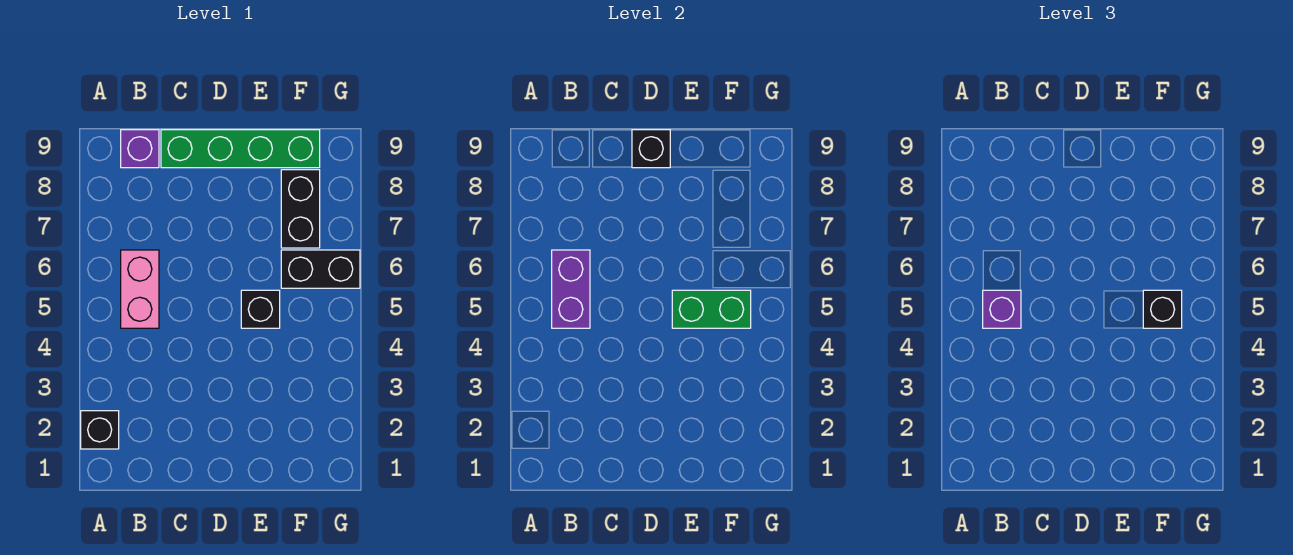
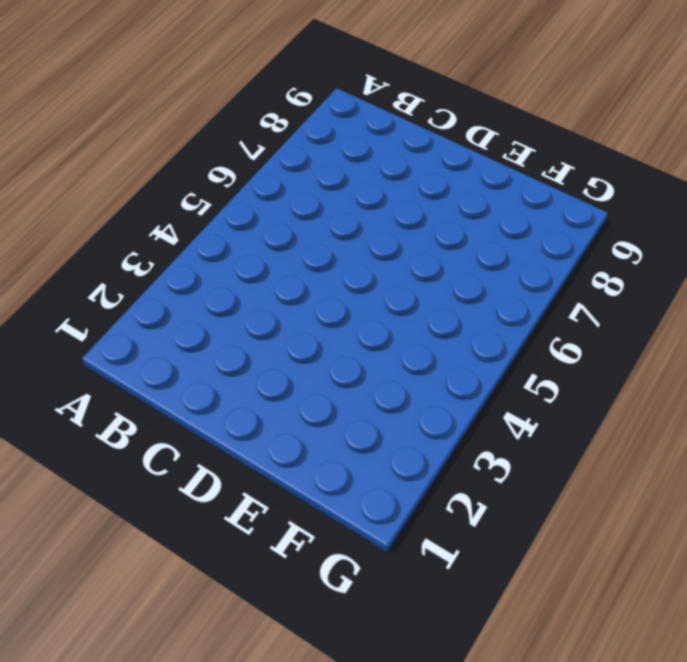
none -> black brick A2 level 1
none -> pink brick B5:B6 level 1
none -> purple brick B9 level 1

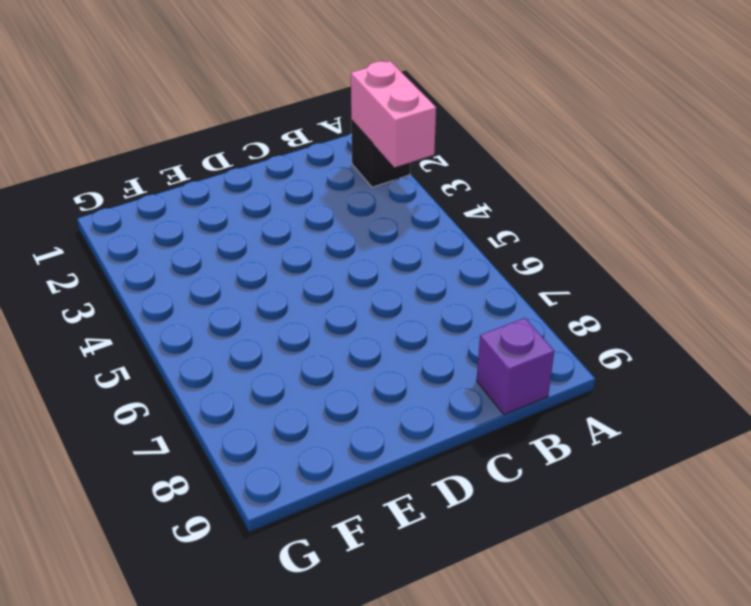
pink brick A2:A3 level 2 -> pink brick B5:B6 level 1
none -> green brick C9:F9 level 1
none -> black brick E5 level 1
none -> black brick F6:G6 level 1

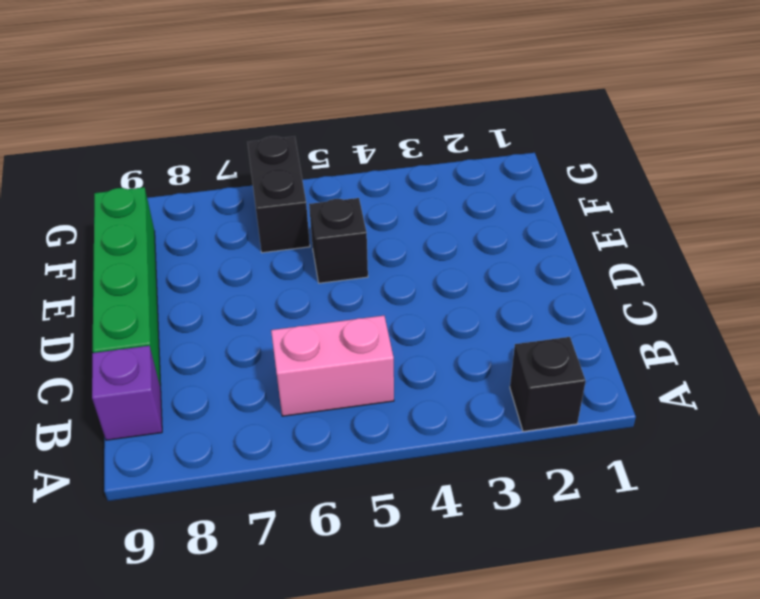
none -> black brick F7:F8 level 1
none -> purple brick B5:B6 level 2
none -> black brick D9 level 2

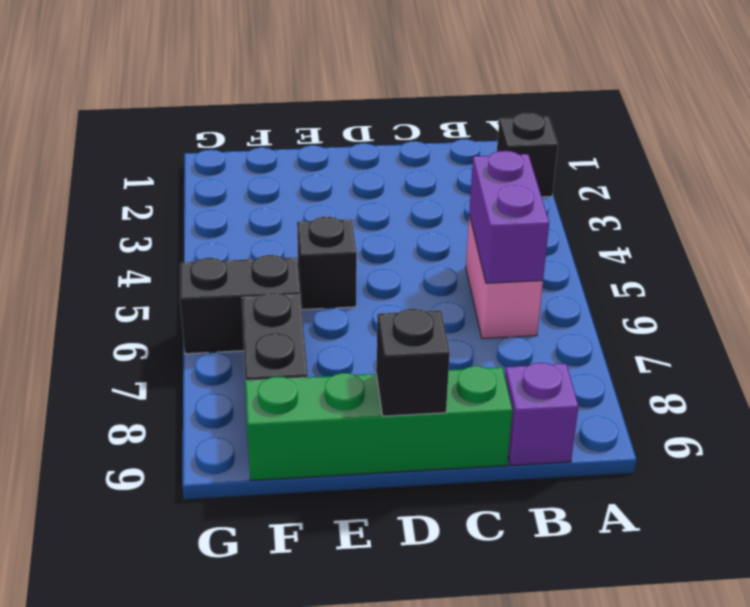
none -> green brick E5:F5 level 2
none -> purple brick B5 level 3
none -> black brick F5 level 3

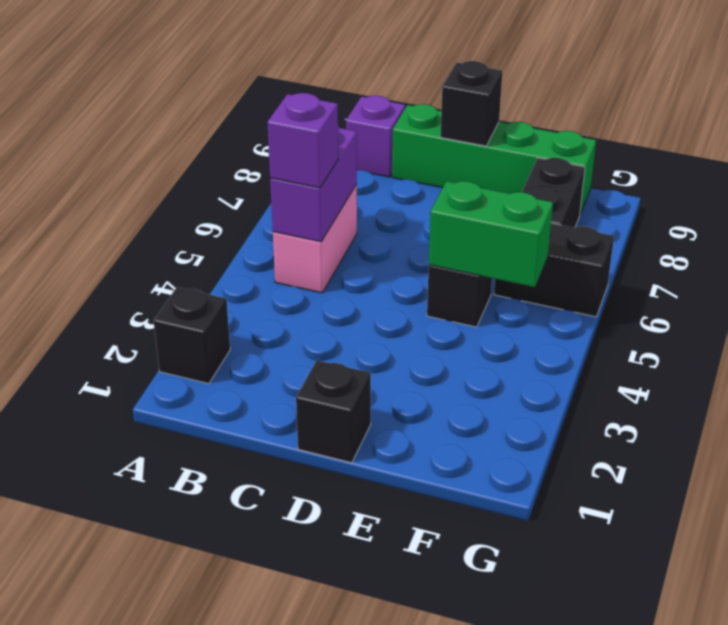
black brick D1 level 1 -> black brick F5 level 3

